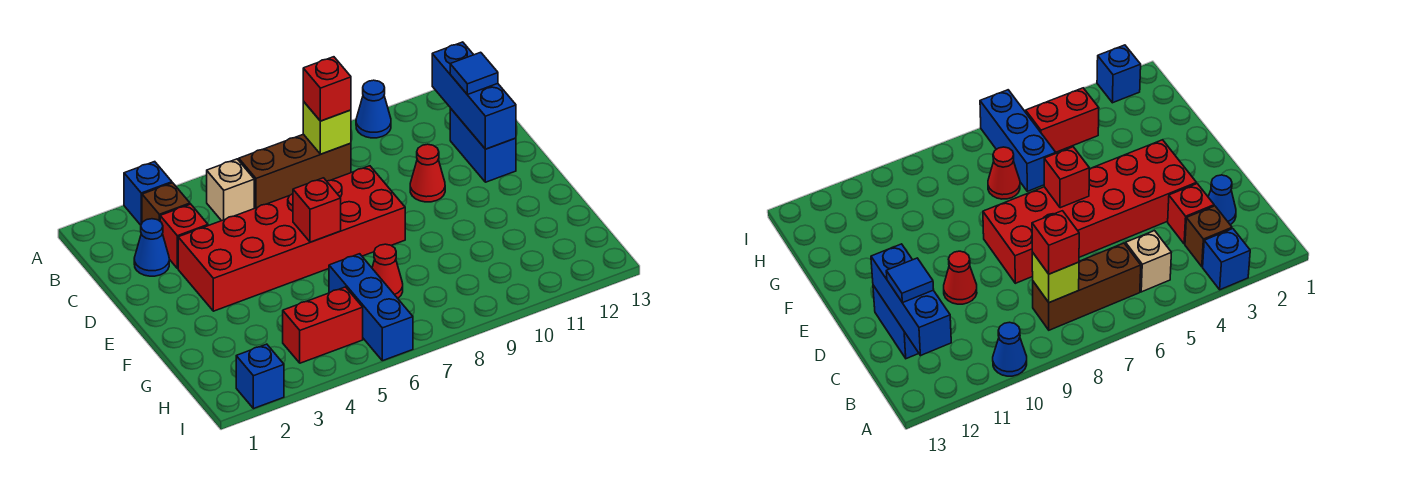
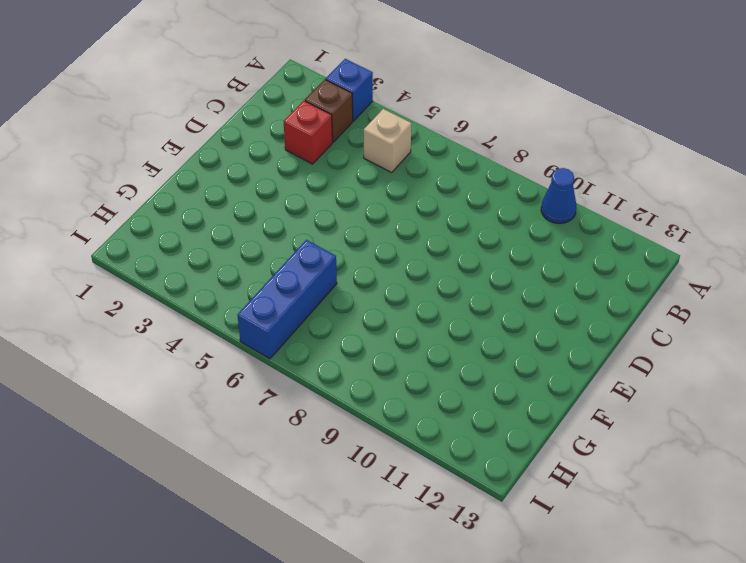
none -> brown brick B6:B8 level 1
none -> blue cone C2 level 1
none -> blue brick C12:D12 level 1

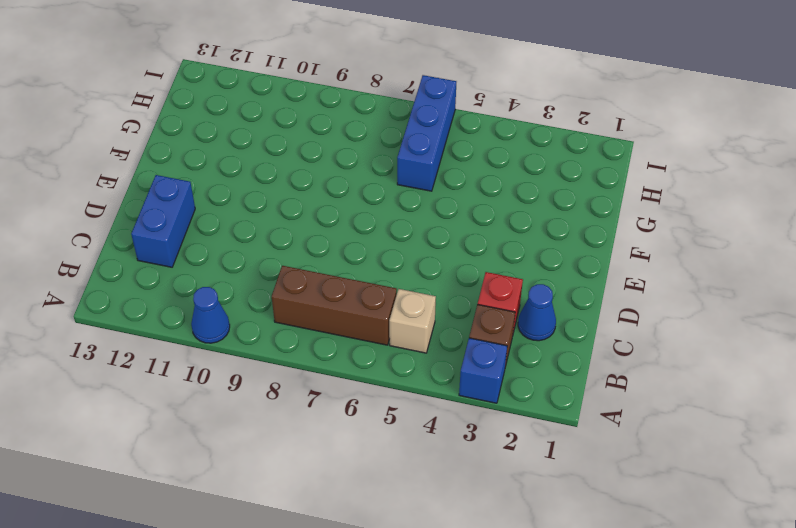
none -> red brick D3:E8 level 1
none -> red cone D10 level 1
none -> red cone G7 level 1

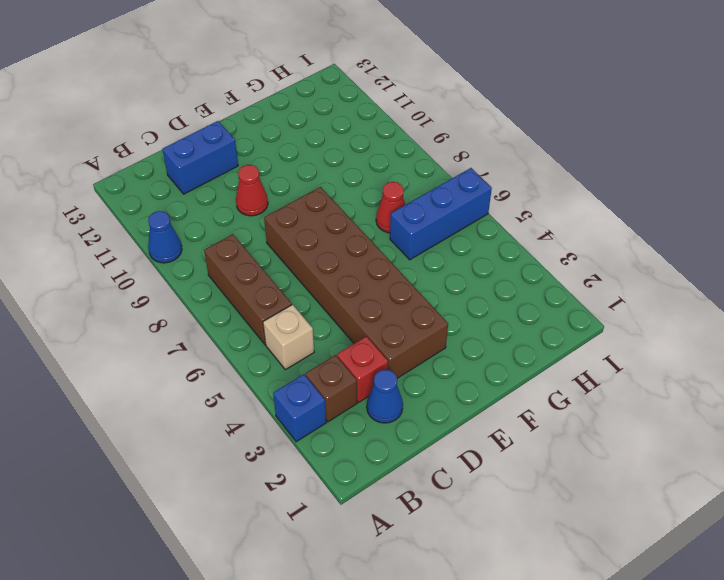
brown brick D3:E8 level 1 -> red brick D3:E8 level 1
none -> red brick H4:H5 level 1
none -> blue brick I2 level 1
none -> lime brick B8 level 2

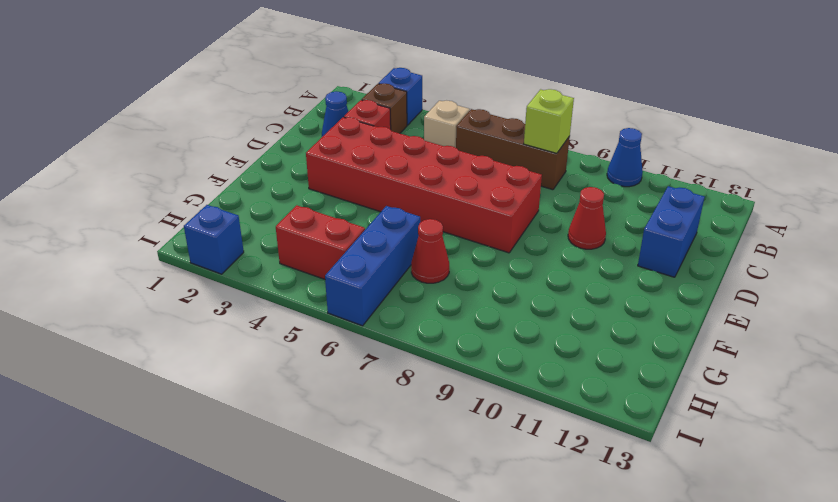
none -> blue brick B12:D12 level 2
none -> red brick E6 level 2
none -> red brick B8 level 3

